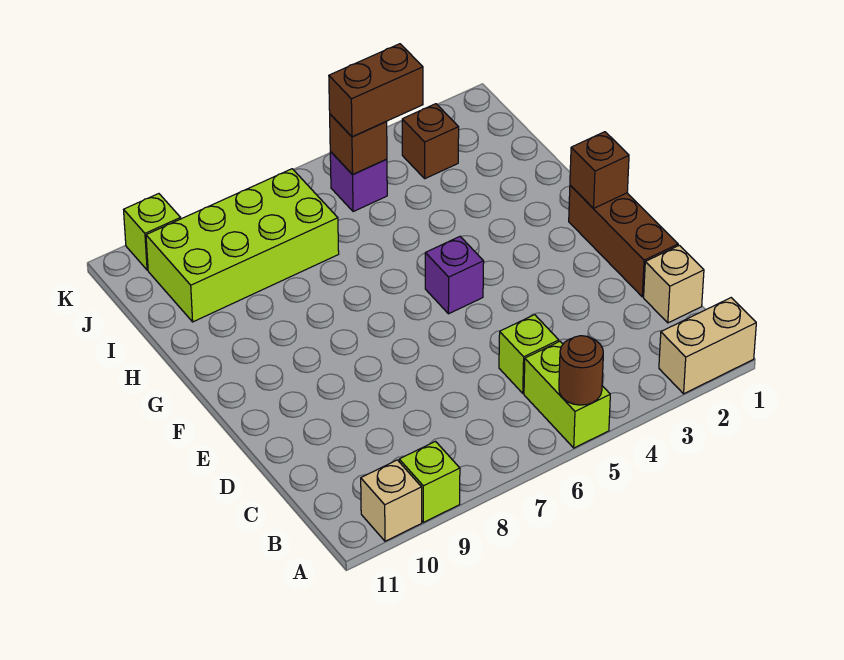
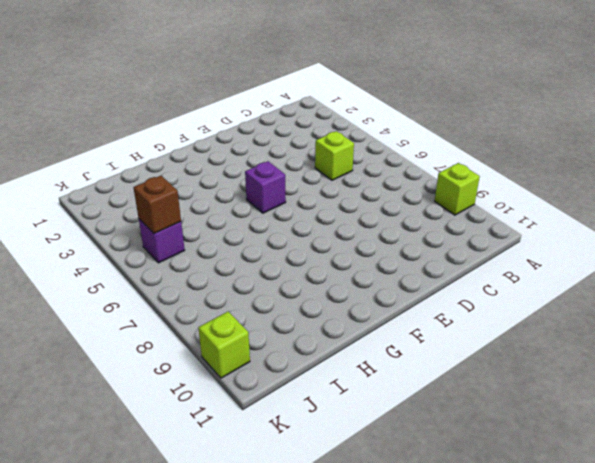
none -> tan brick A1:A2 level 1
none -> lime brick A5:B5 level 1
none -> tan brick A10 level 1

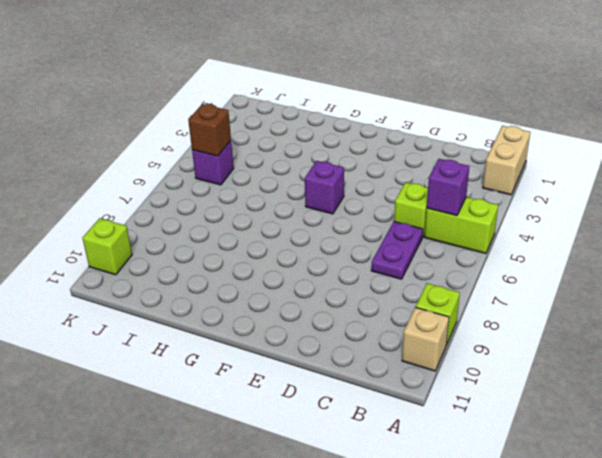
purple brick B5 level 2 -> none
purple plate C6:C7 level 1 -> none
none -> tan brick C1 level 1
none -> brown brick D1:F1 level 1
none -> lime brick I7:J10 level 1

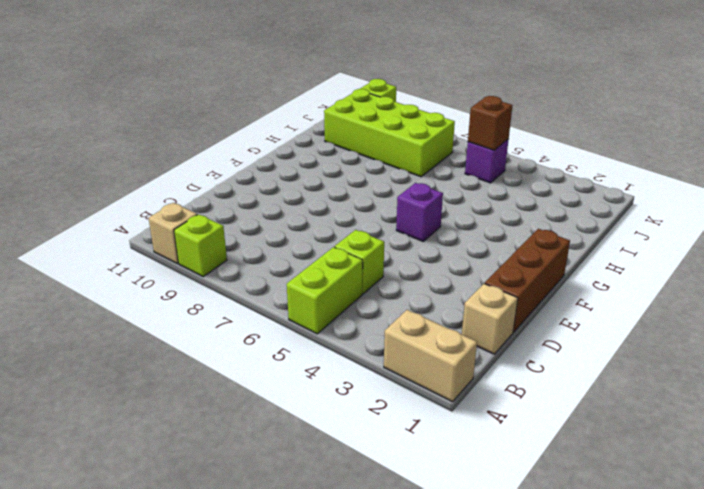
none -> brown brick J3 level 1
none -> brown round brick A5 level 2
none -> brown brick F1 level 2

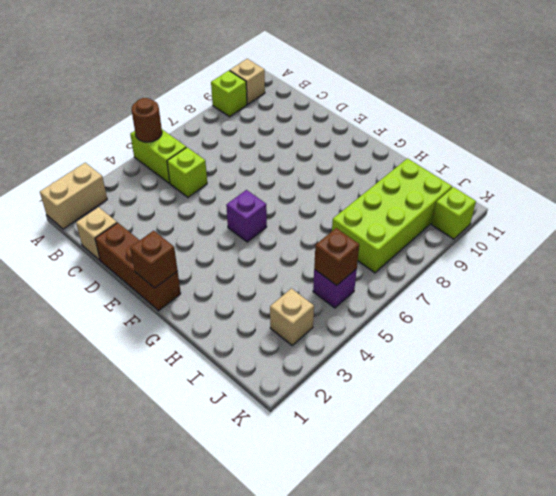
tan brick J3 level 1 -> brown brick J3 level 1
none -> brown brick J4:J5 level 3

